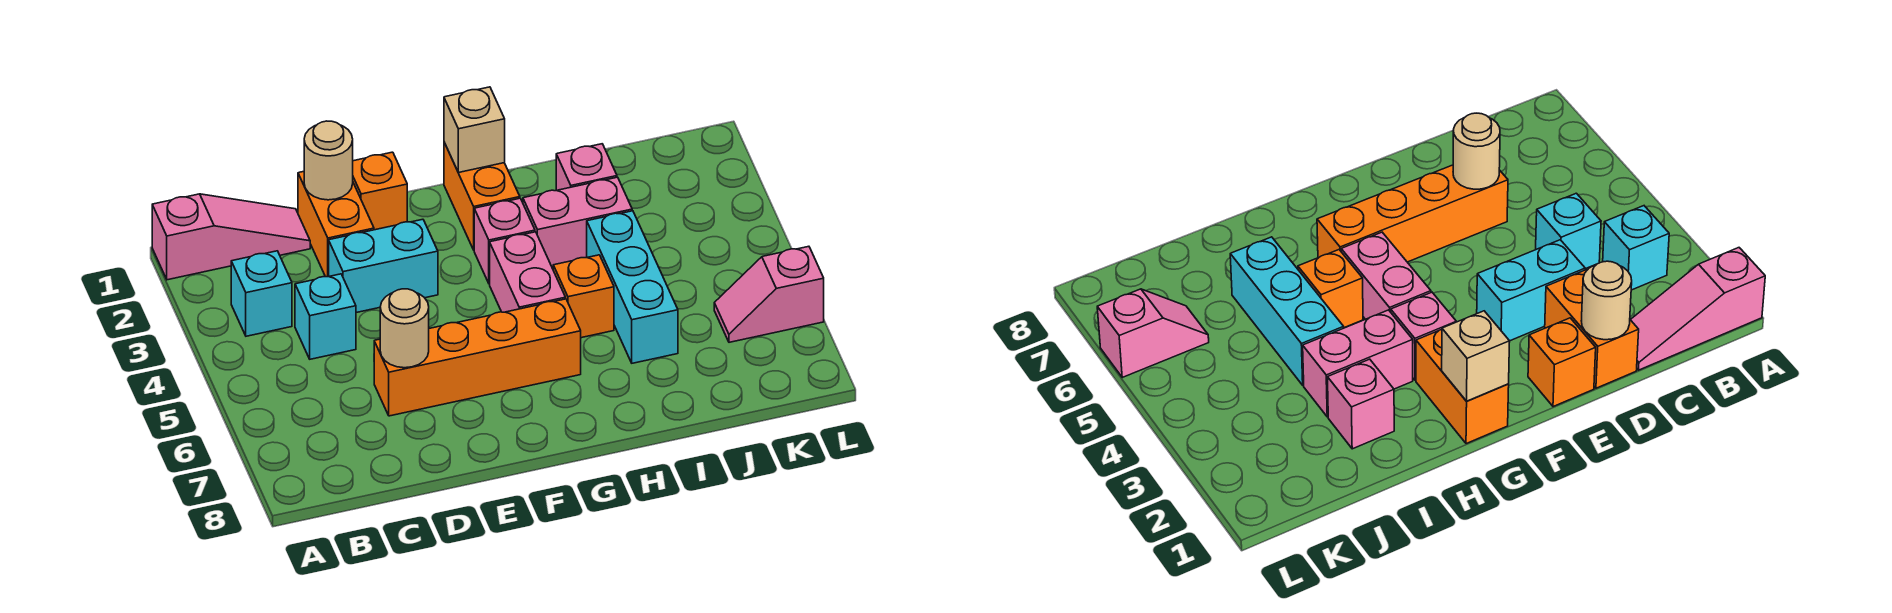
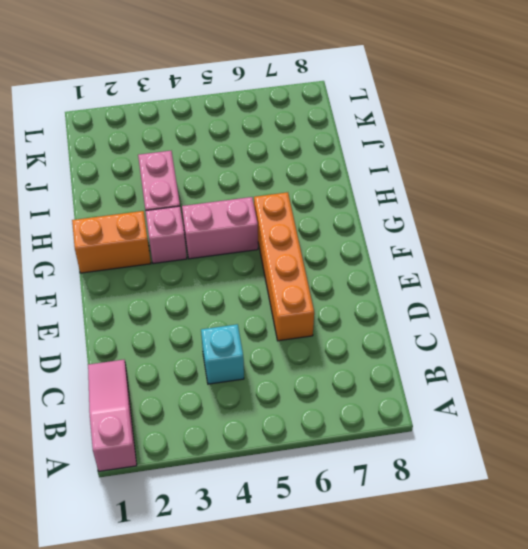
none -> cyan brick B3 level 1
none -> orange brick D1:D2 level 1
none -> cyan brick D3:E3 level 1

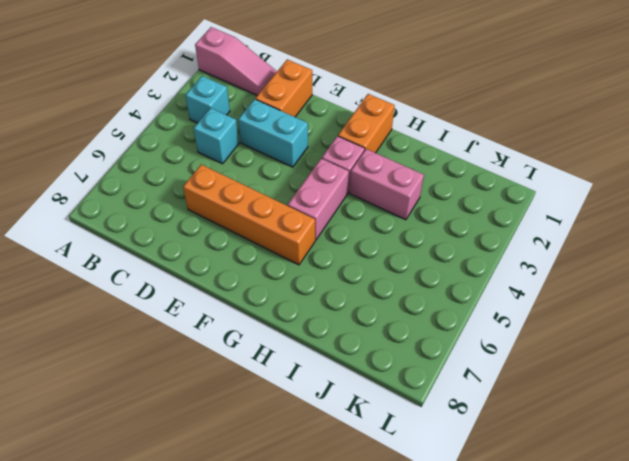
none -> orange brick E1 level 1
none -> orange brick H5 level 1
none -> pink brick I2 level 1

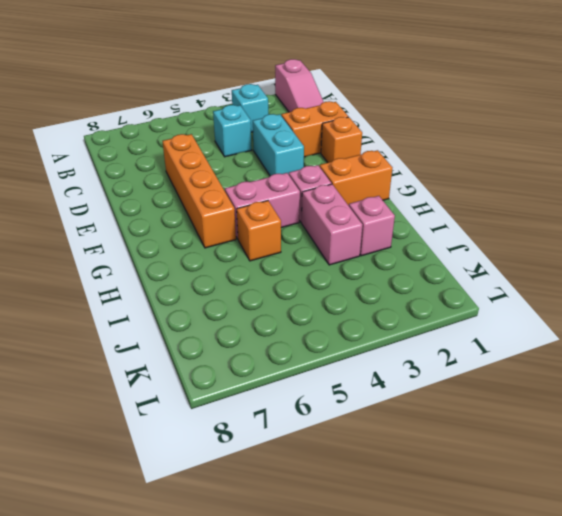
none -> cyan brick I4:I6 level 1
none -> pink slope K6:L6 level 1 top L
none -> tan round brick D1 level 2

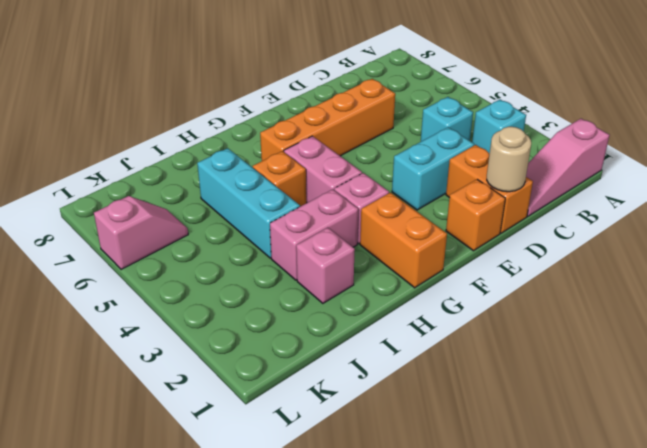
none -> tan round brick D6 level 2
none -> tan brick G1 level 2

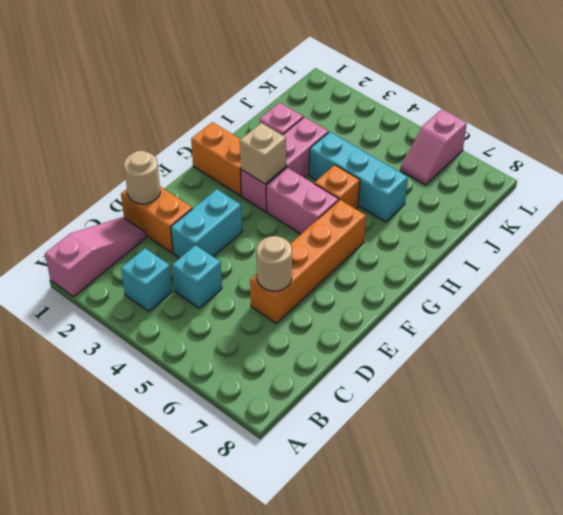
tan brick G3 level 2 -> tan brick G1 level 2
none -> orange brick E1 level 1

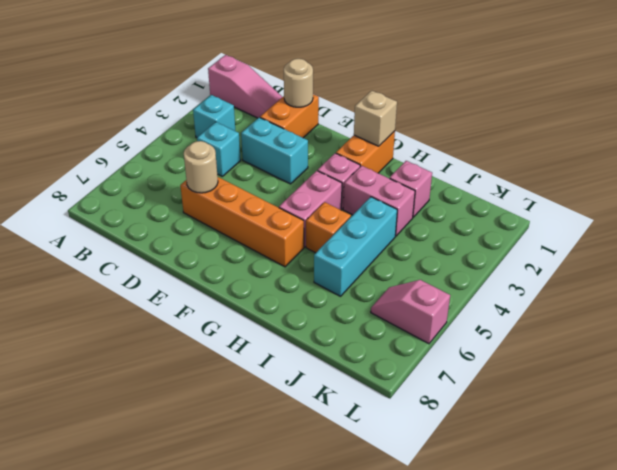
none -> orange brick E1 level 1

